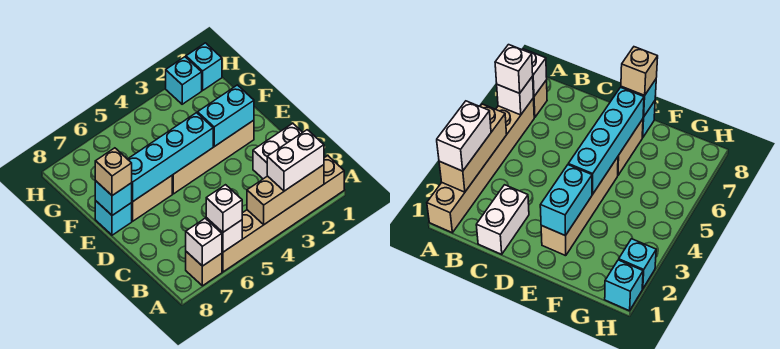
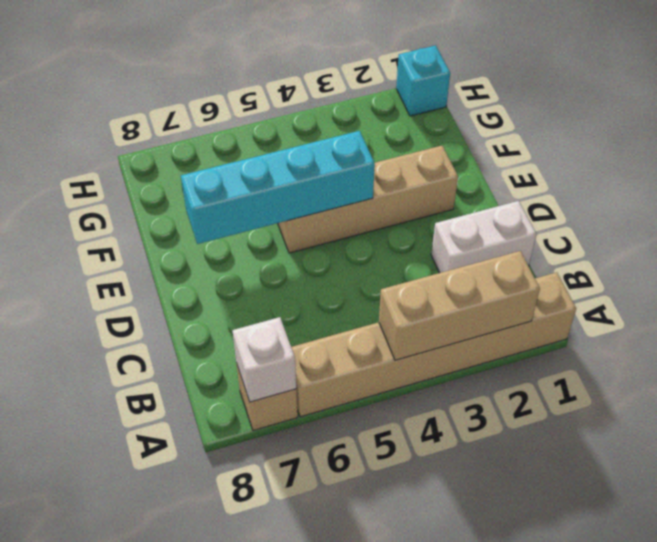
none -> tan brick E6:E7 level 1
none -> cyan brick E8 level 1
none -> cyan brick H2 level 1

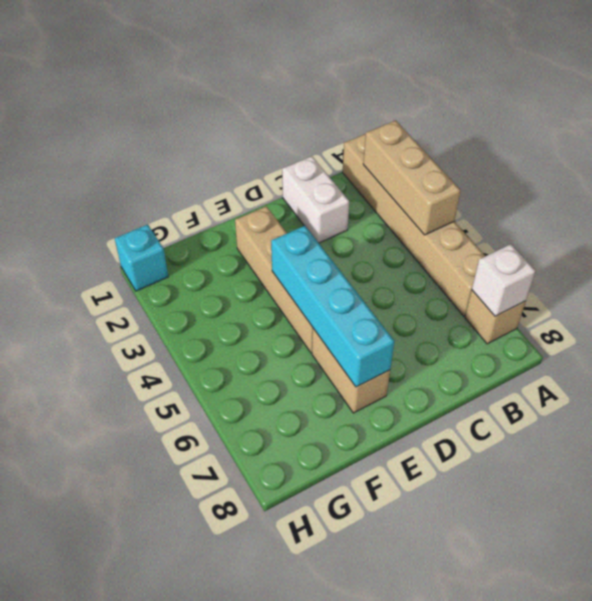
none -> cyan brick E8 level 1
none -> cyan brick H2 level 1
none -> white brick A6 level 2

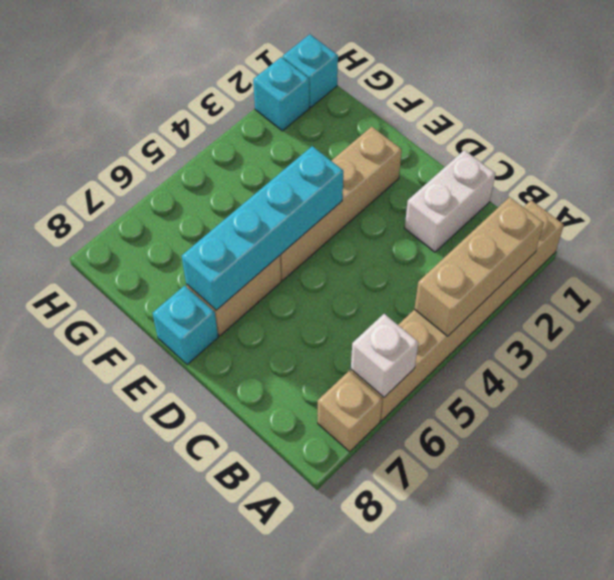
none -> white brick A7 level 2
none -> cyan brick E2:E3 level 2
none -> cyan brick E8 level 2

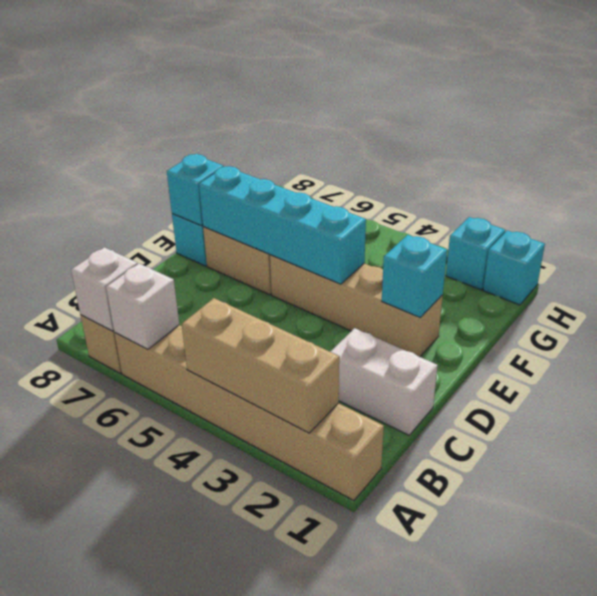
cyan brick E2 level 2 -> cyan brick E2:E3 level 2
none -> white brick A2:A3 level 3
none -> white brick A6 level 3
none -> tan brick E8 level 3

